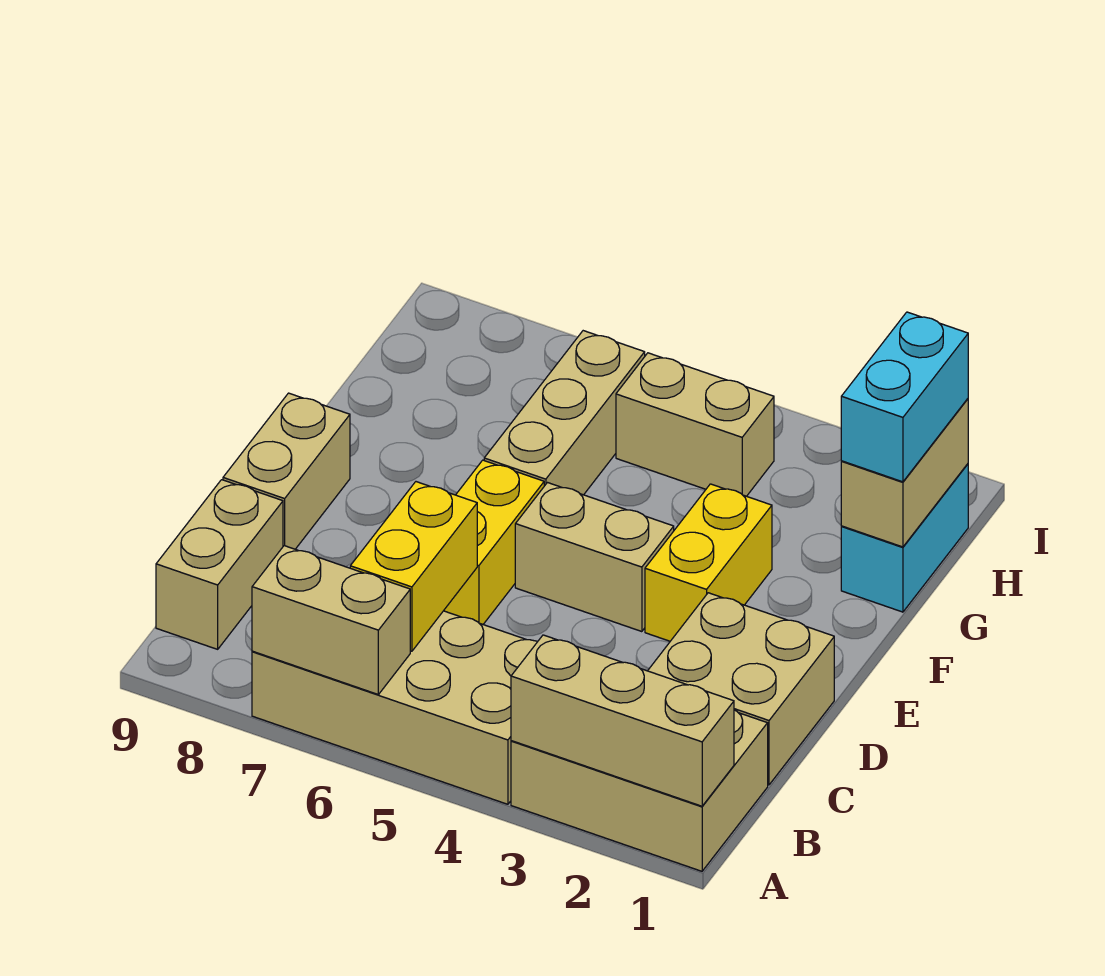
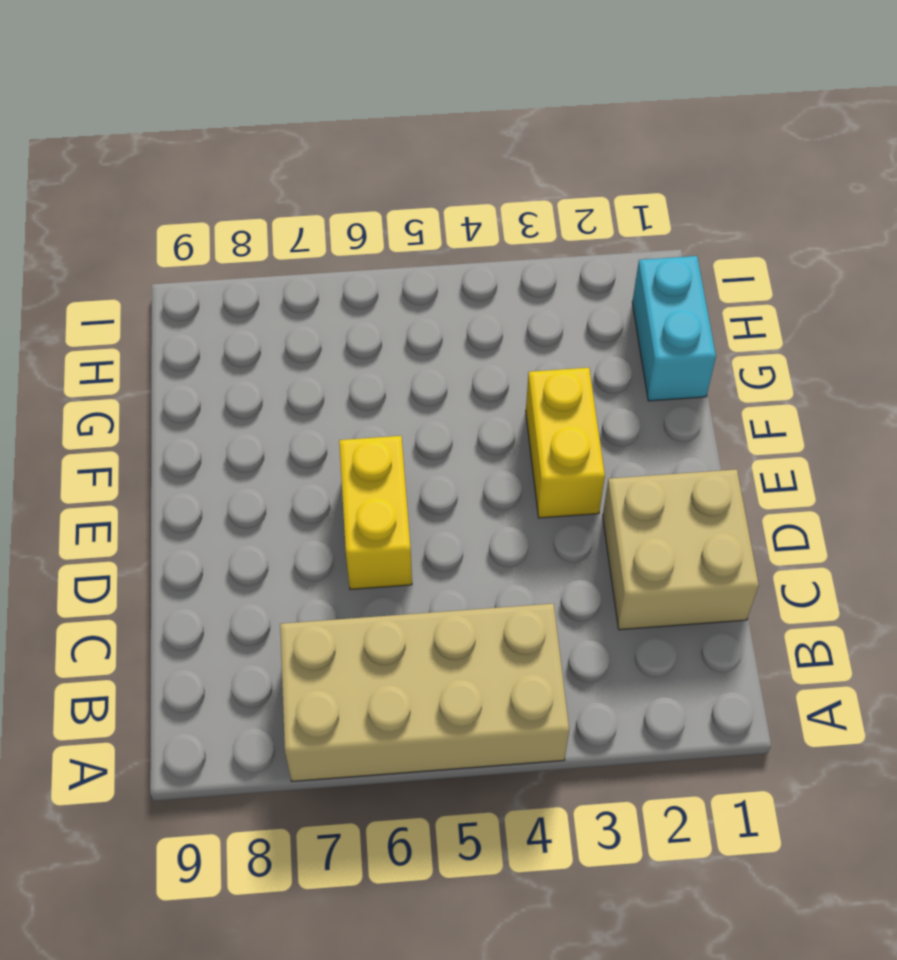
none -> tan brick A1:B3 level 1
none -> tan brick B9:C9 level 1
none -> tan brick D9:E9 level 1

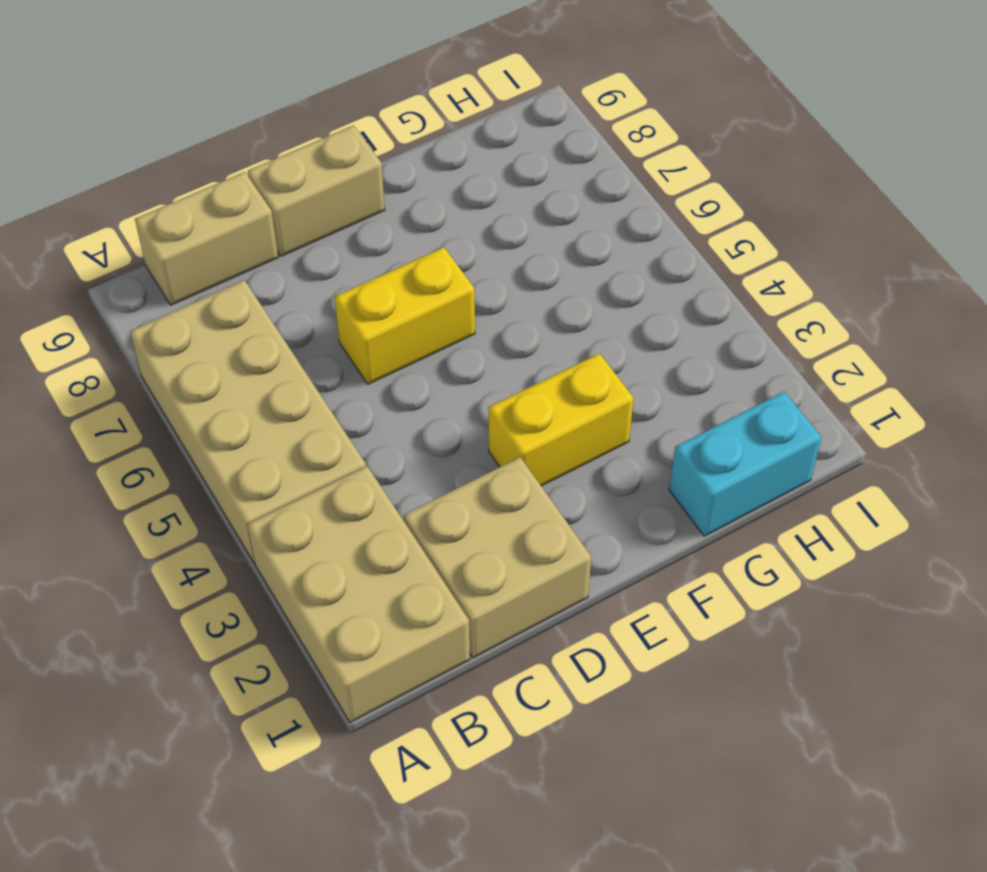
none -> tan brick E4:E5 level 1
none -> tan brick F6:H6 level 1
none -> tan brick H4:H5 level 1

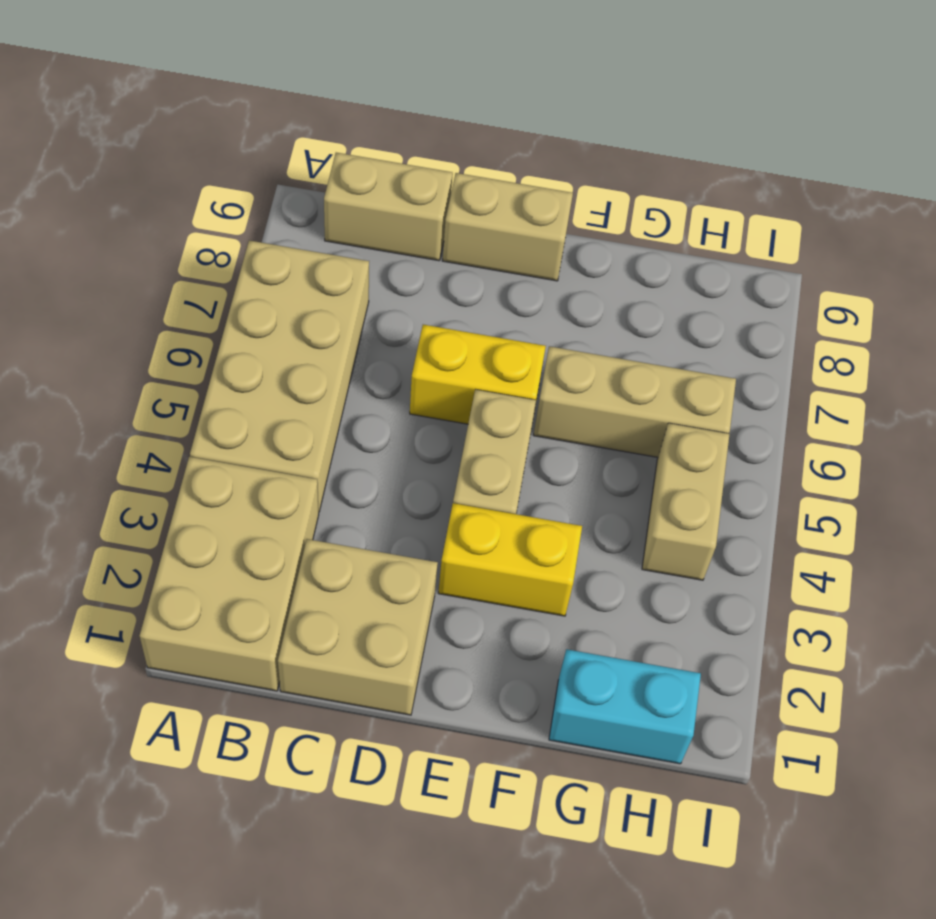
none -> tan brick A1:A3 level 2
none -> tan brick A6:A7 level 2
none -> yellow brick B6:C6 level 2

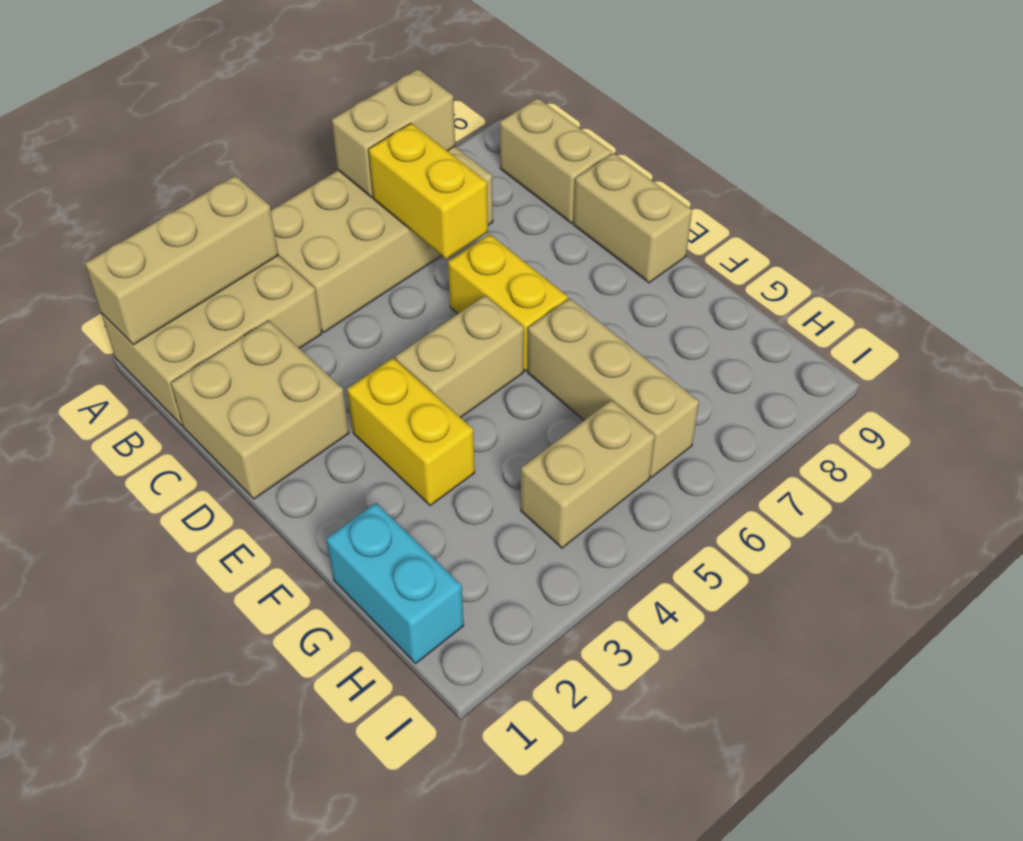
none -> tan brick G1:H1 level 2
none -> cyan brick G1:H1 level 3

